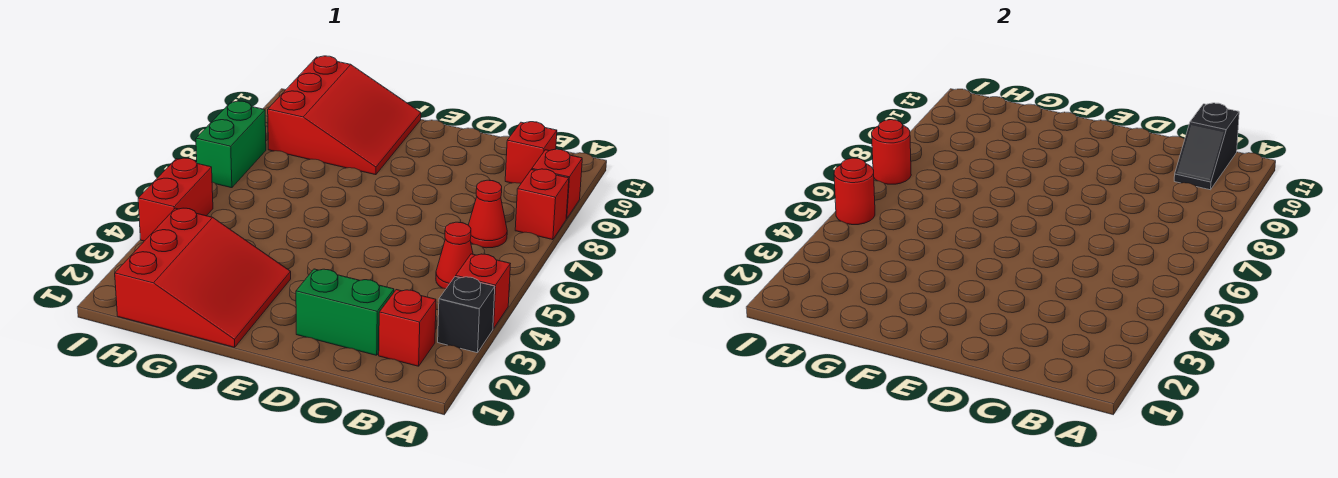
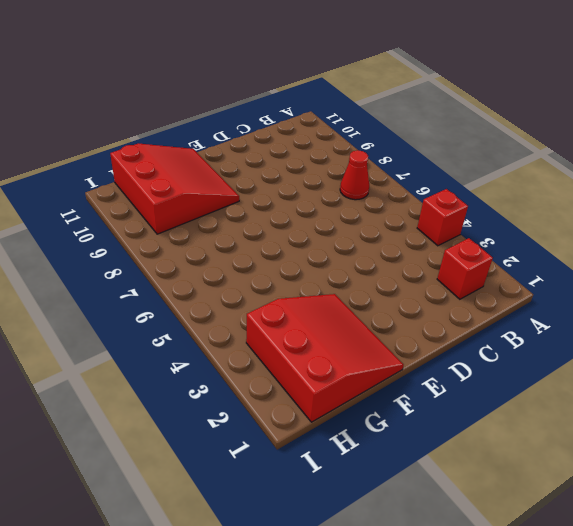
none -> black brick A3 level 1
none -> red brick A8 level 1
none -> red brick A9 level 1

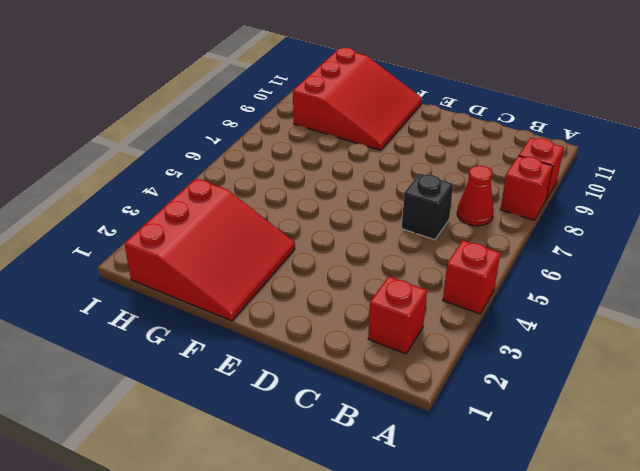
black brick C6 level 1 -> black brick A3 level 1
none -> red cone B5 level 1
none -> red brick B10 level 1
none -> green brick C2:D2 level 1

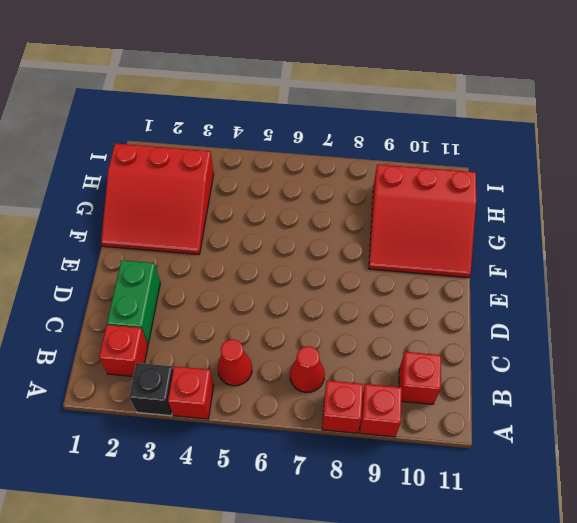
none -> red brick I4:I5 level 1
none -> green brick I7:I8 level 1
none -> black slope B10:B11 level 2 top 11

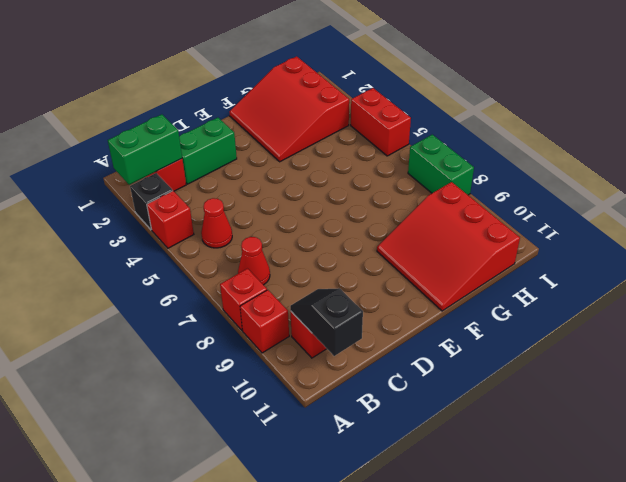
green brick A2:B2 level 2 -> none
none -> red round brick I5 level 2
none -> red round brick I7 level 2

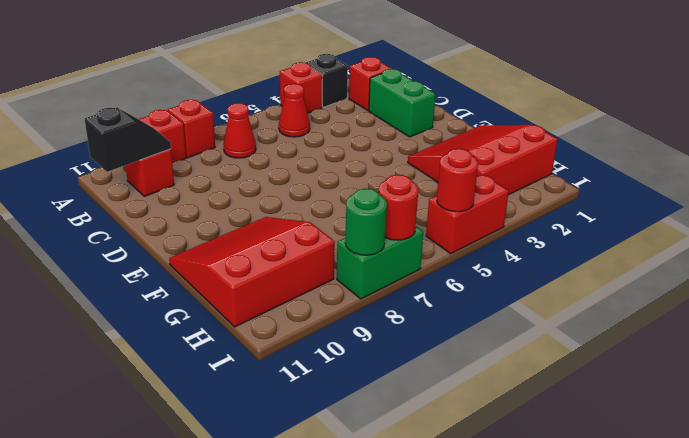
green round brick I8 level 2 -> none

